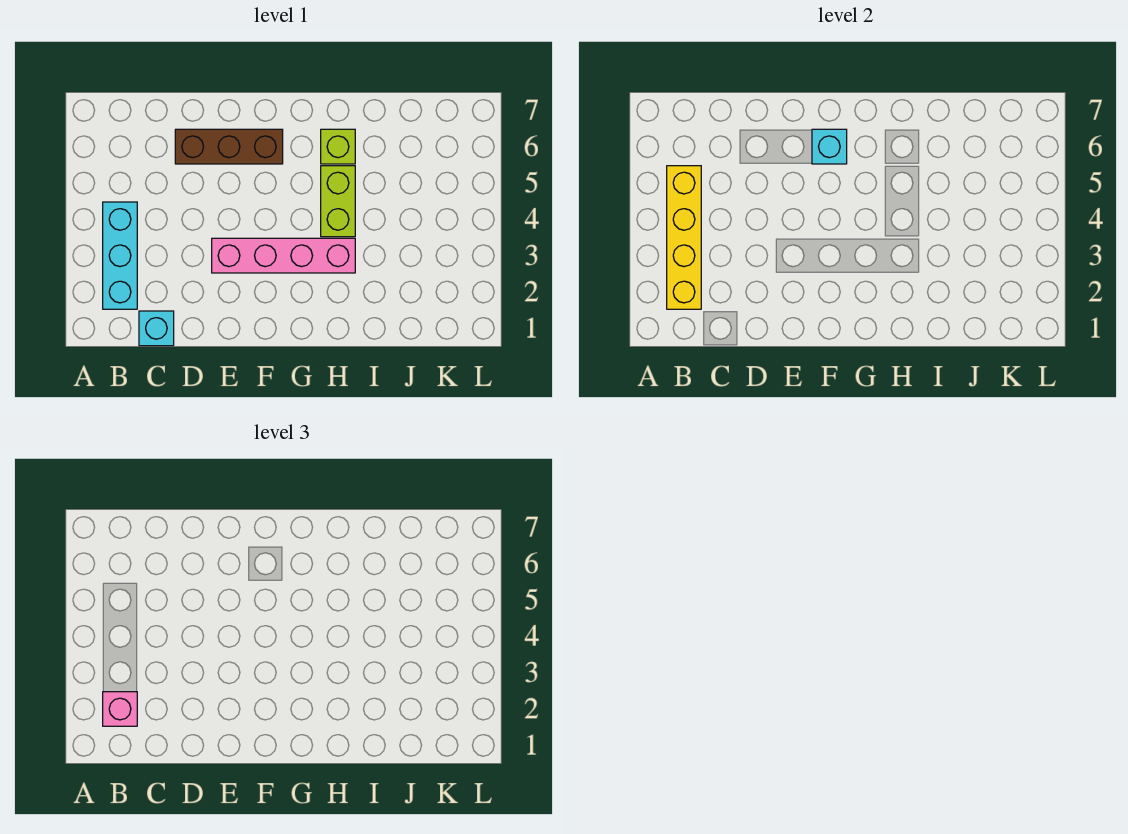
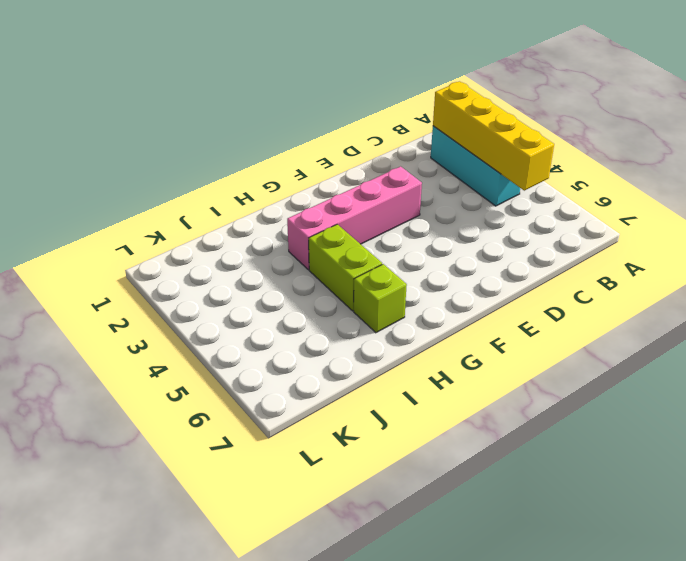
none -> cyan brick C1 level 1
none -> brown brick D6:F6 level 1

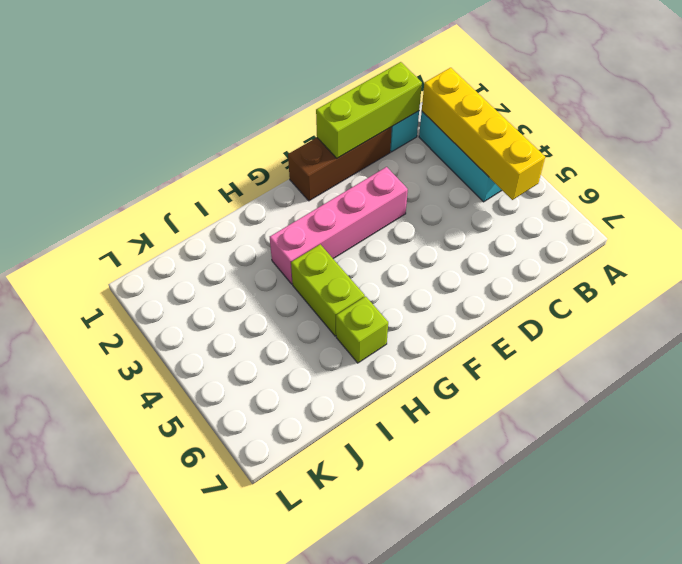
lime brick C1:E1 level 2 -> none
brown brick D1:F1 level 1 -> brown brick D6:F6 level 1
none -> cyan brick F6 level 2
none -> pink brick B2 level 3

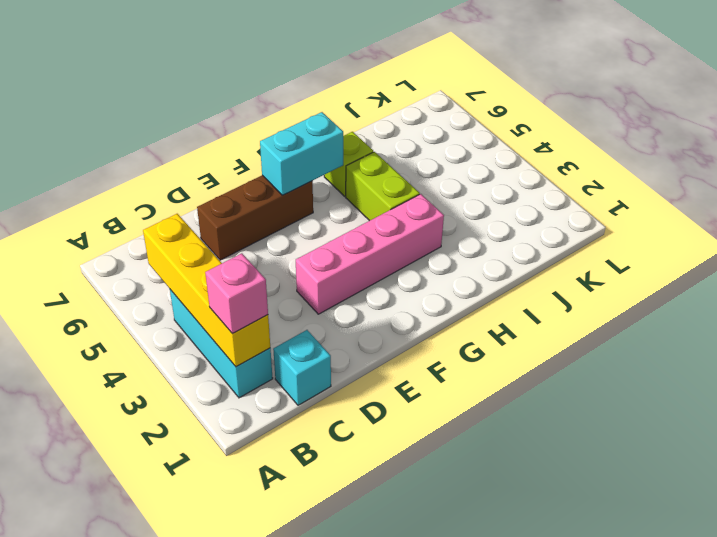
cyan brick F6:G6 level 2 -> cyan brick F6 level 2

